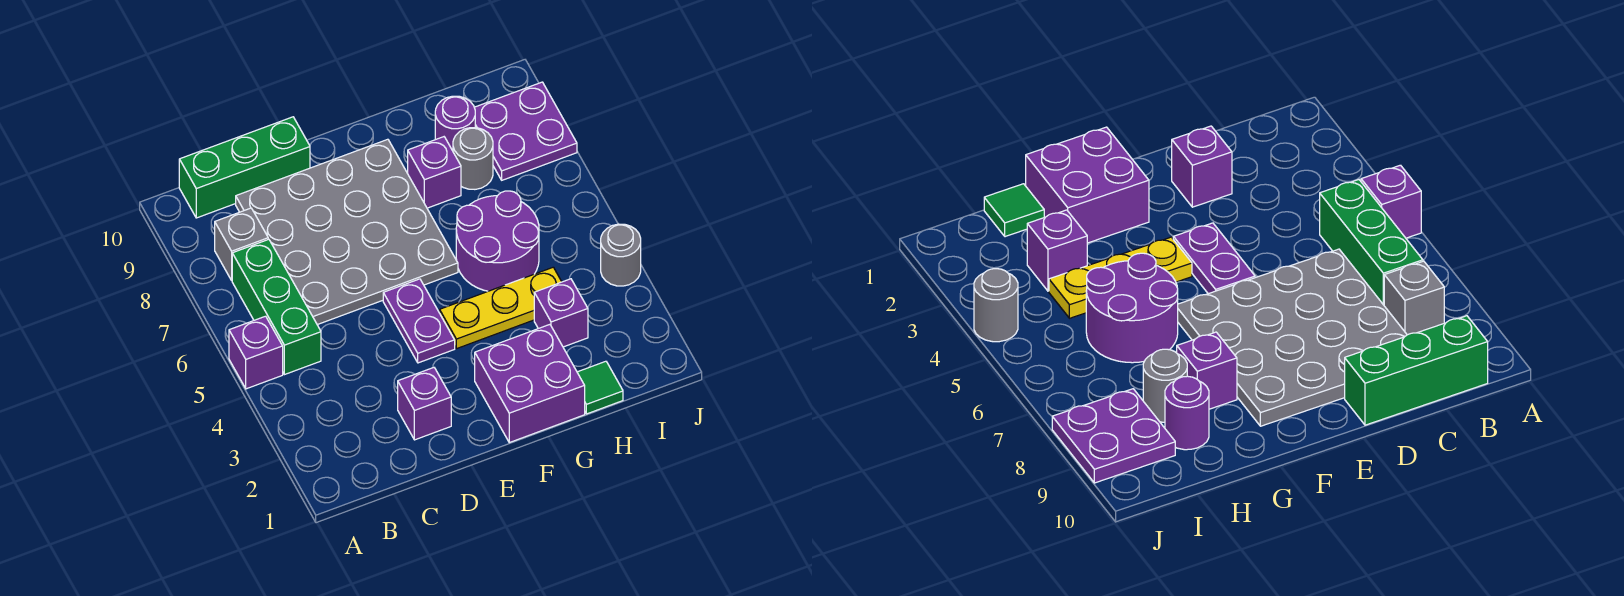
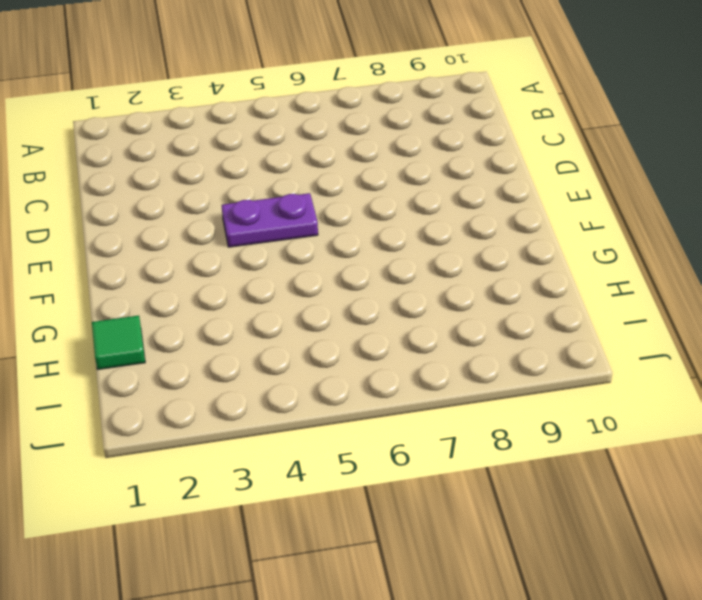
none -> purple brick A5 level 1
none -> green brick B5:B7 level 1
none -> grey brick B8 level 1

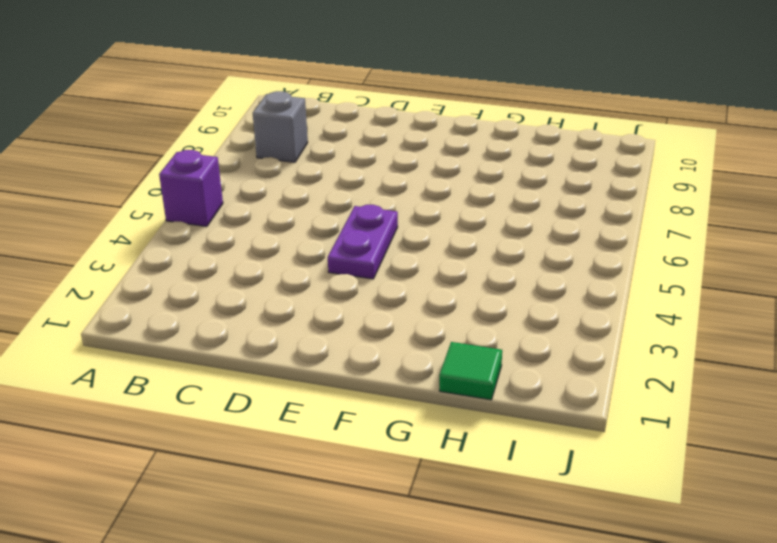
none -> green brick B5:B7 level 1
none -> green brick B10:D10 level 1
none -> grey plate C6:F9 level 1

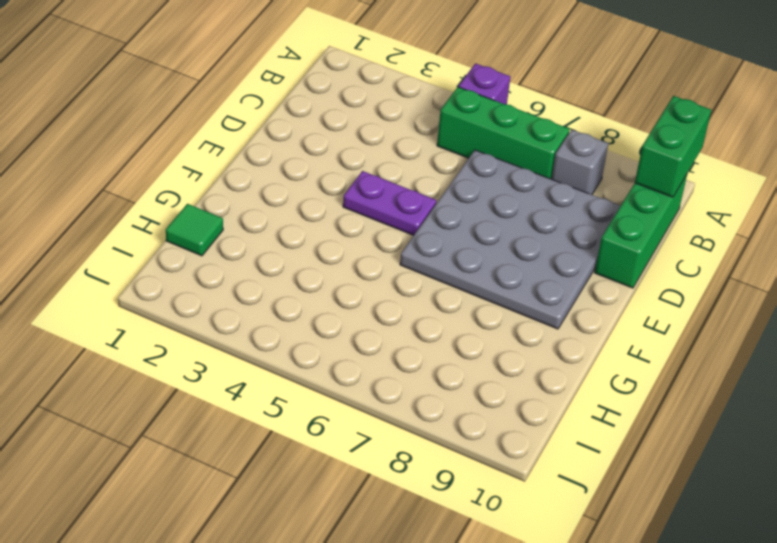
green brick A10:B10 level 2 -> none
none -> purple brick D2 level 1
none -> purple brick F1:G2 level 1
none -> yellow plate F4:H4 level 1

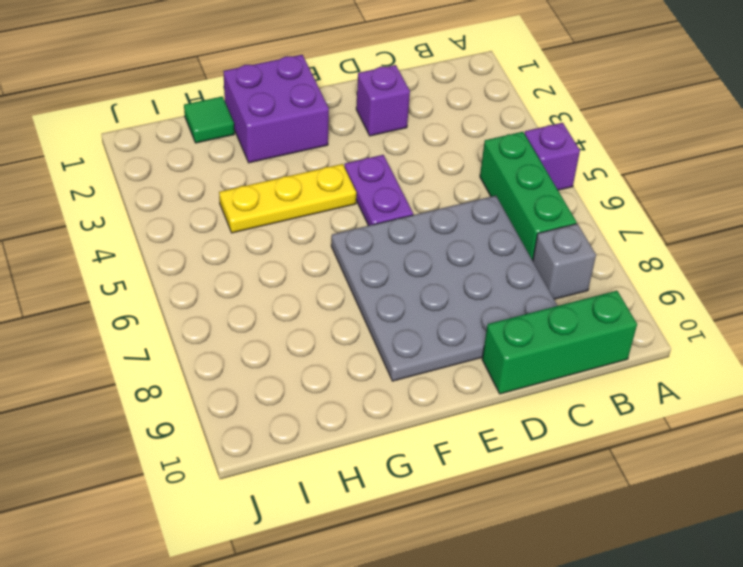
none -> purple round brick G5:H6 level 1
none -> purple brick G8 level 1
none -> purple brick H3 level 1

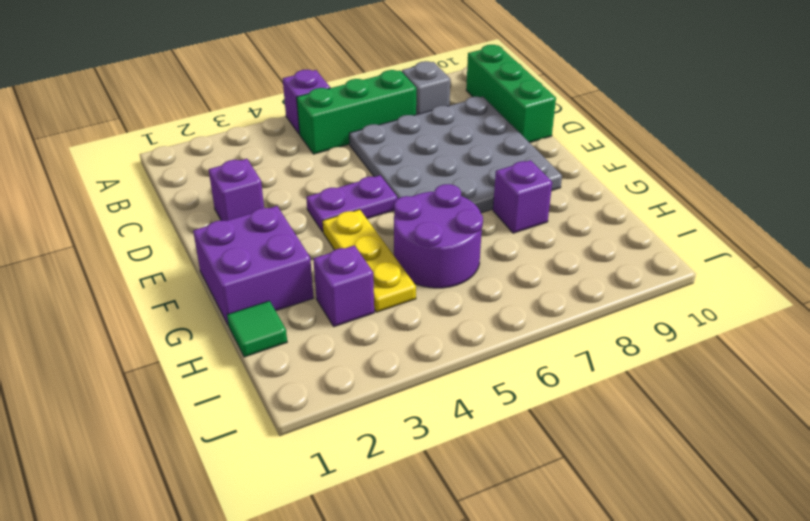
none -> grey round brick H8 level 1
none -> purple round brick H9 level 1
none -> purple plate I8:J9 level 1

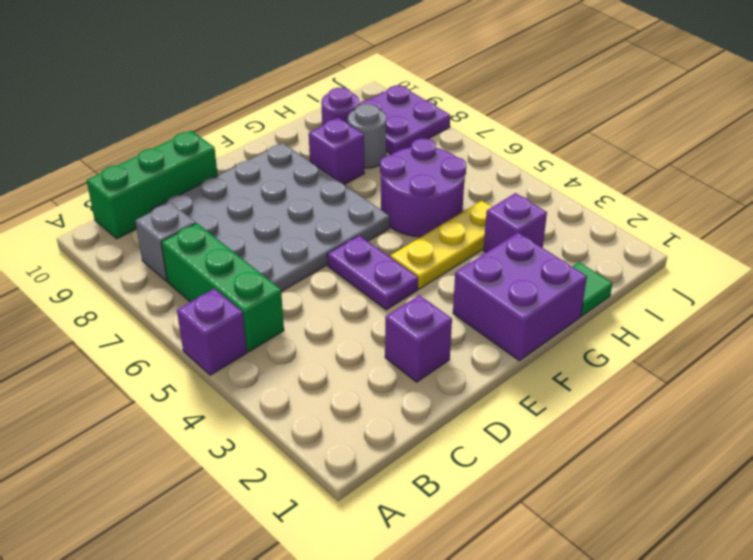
none -> grey round brick J4 level 1

